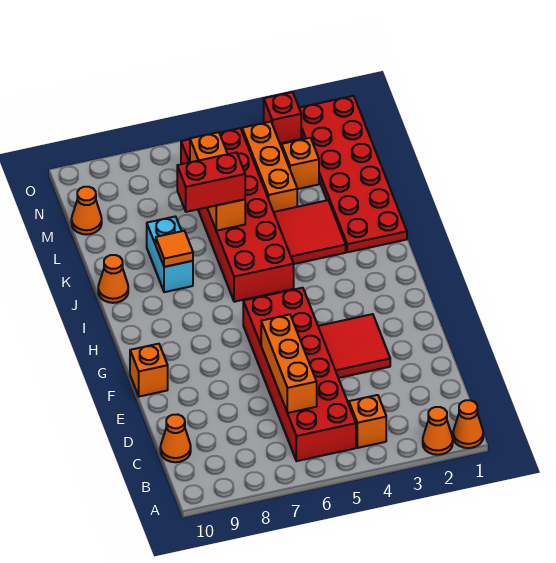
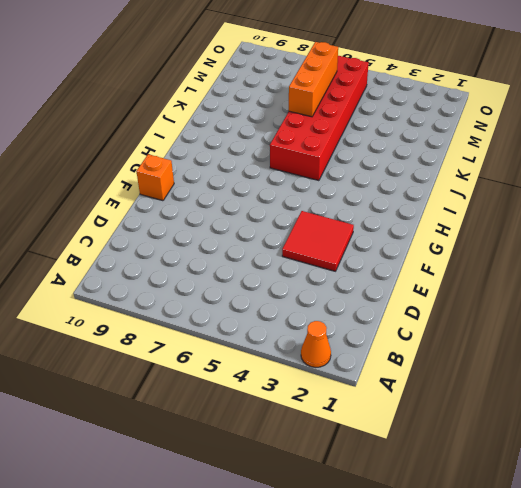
none -> orange cone A1 level 1
none -> orange brick B4 level 1
none -> red brick B5:G6 level 1

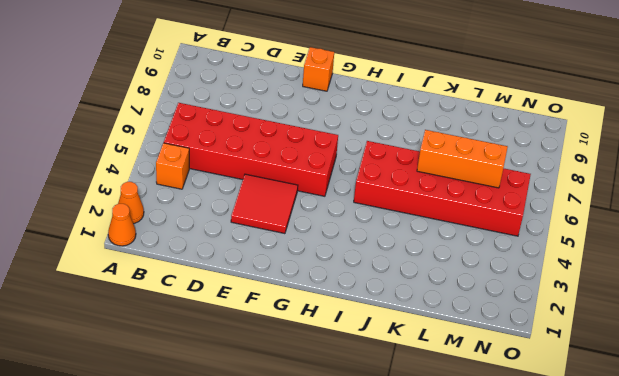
none -> orange cone C10 level 1
none -> red plate J1:O2 level 1
none -> red tile J3:K4 level 1

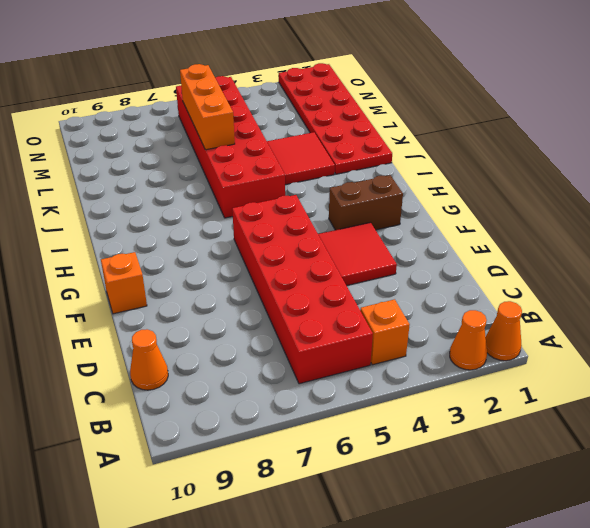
brown brick G2:G3 level 1 -> none
none -> cyan brick J8:K8 level 1
none -> orange cone J10 level 1
none -> orange brick L4:N4 level 1

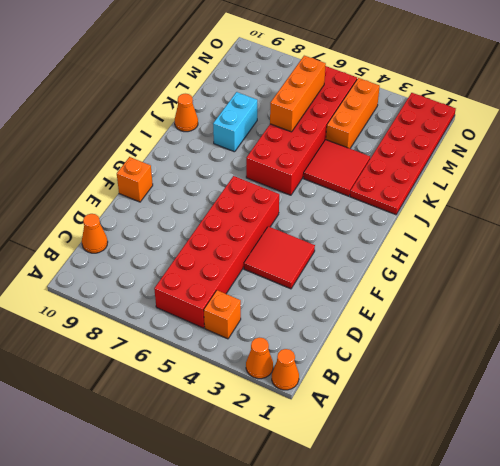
none -> orange brick M3 level 1
none -> orange cone M10 level 1
none -> red brick O3 level 1

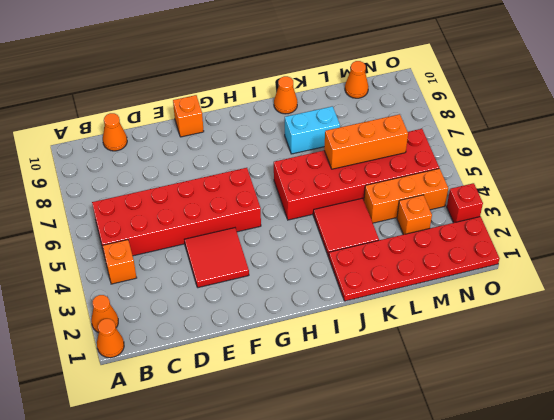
none -> orange brick C6:E6 level 2
none -> orange tile J8 level 2
none -> red brick K6:K7 level 3

